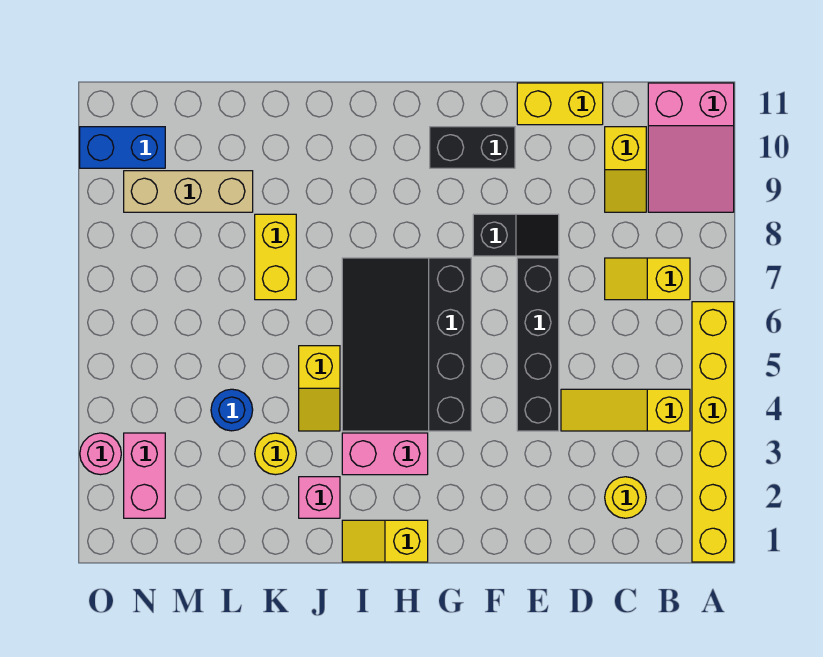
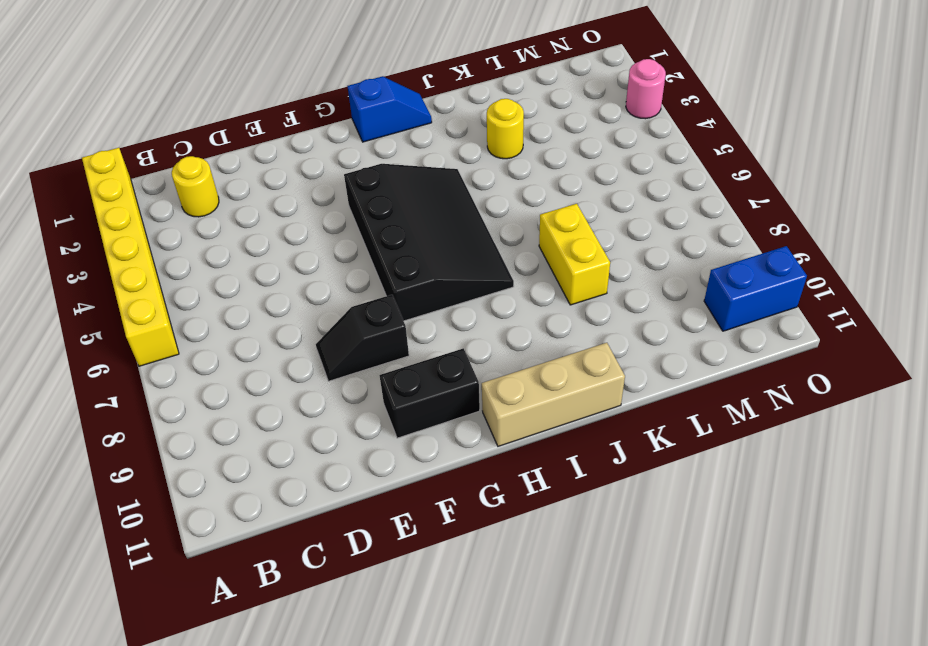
blue slope H1:I1 level 1 top H -> yellow slope H1:I1 level 1 top H
tan brick H11:J11 level 1 -> tan brick L9:N9 level 1
none -> pink slope A9:B11 level 1 top 11
none -> yellow slope B4:D4 level 1 top B
none -> yellow slope B7:C7 level 1 top B

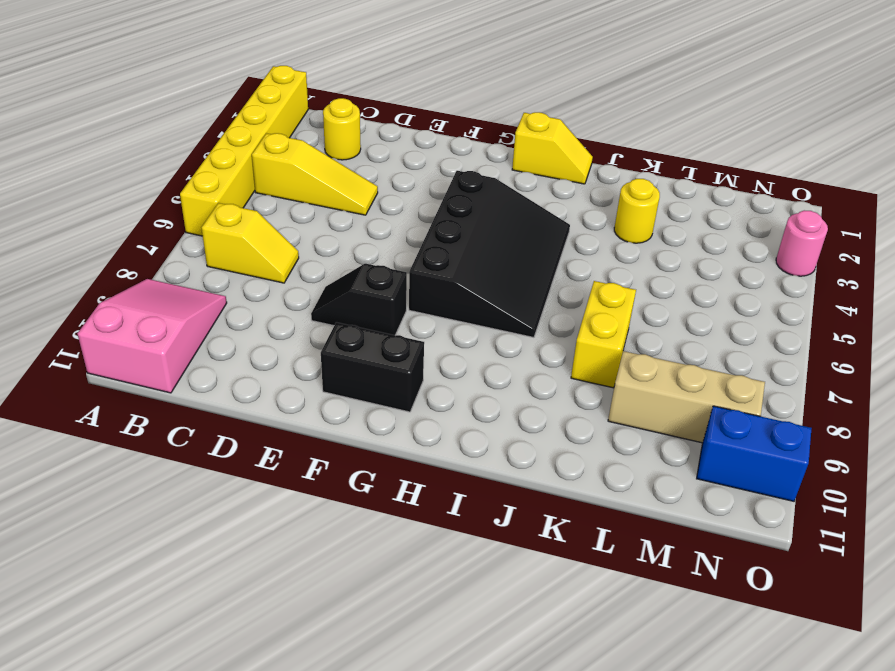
none -> yellow slope C9:C10 level 1 top 10
none -> yellow brick D11:E11 level 1
none -> black brick E4:E7 level 1

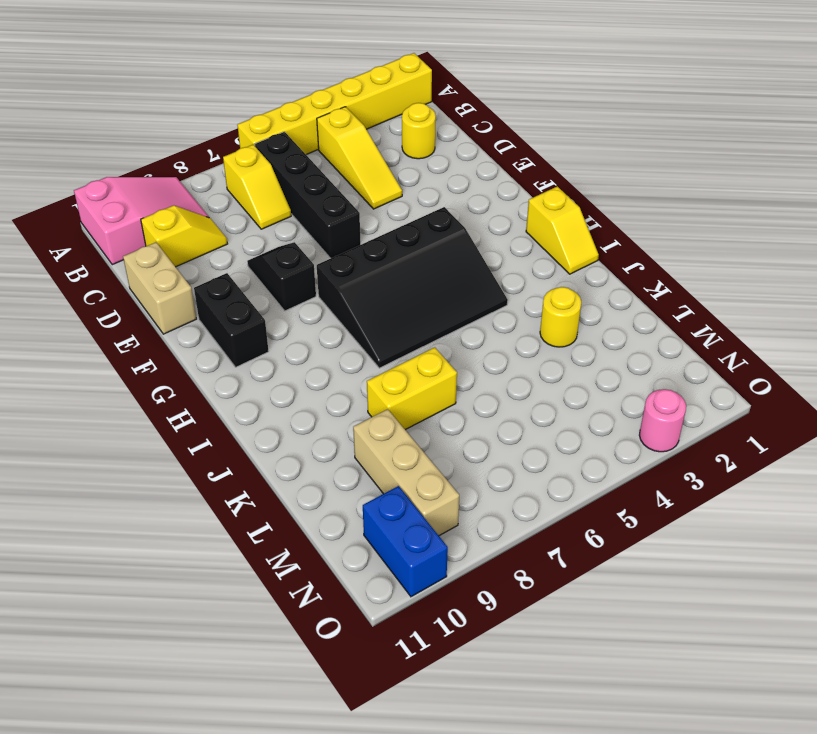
black brick B6:E6 level 1 -> black brick E4:E7 level 1
tan brick D11:E11 level 1 -> yellow brick D11:E11 level 1
none -> pink brick H3:I3 level 1
none -> pink brick J2 level 1
none -> yellow slope J4:J5 level 1 top 5

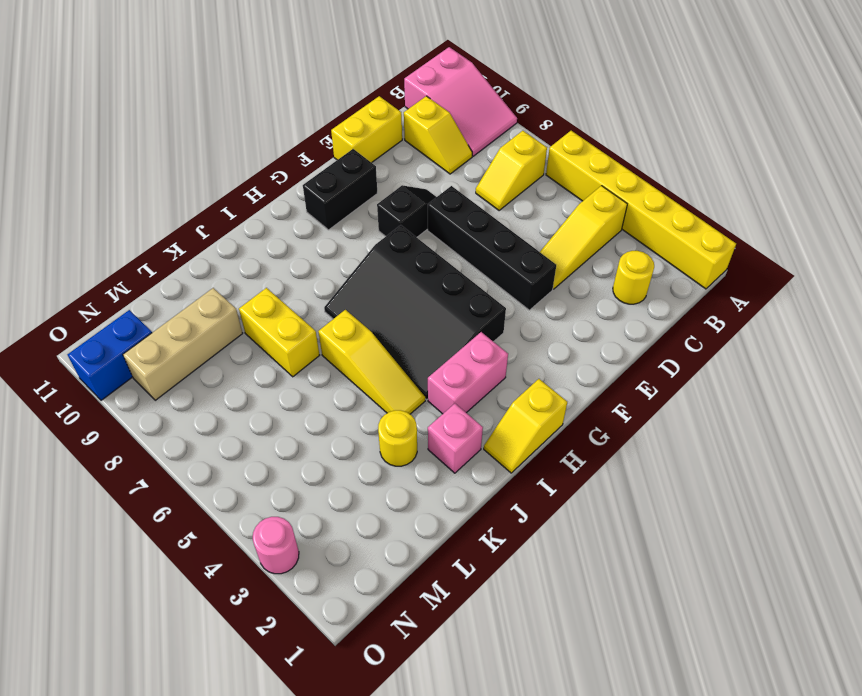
yellow slope J4:J6 level 1 top 6 -> yellow slope J4:J5 level 1 top 5
none -> blue round brick L4 level 1
none -> pink brick N2:N3 level 1

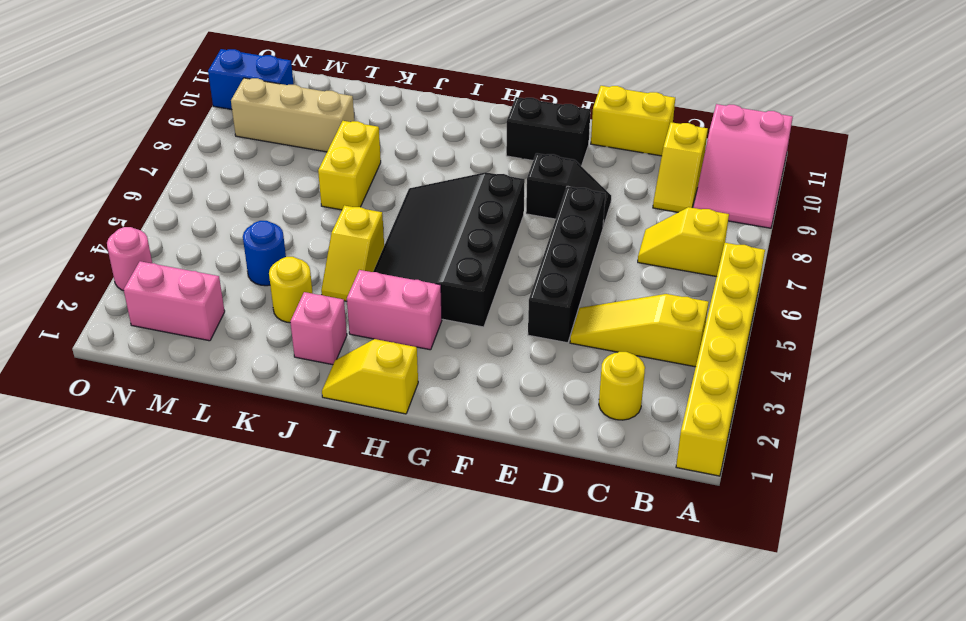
pink brick M2:N2 level 1 -> pink brick N2:N3 level 1

